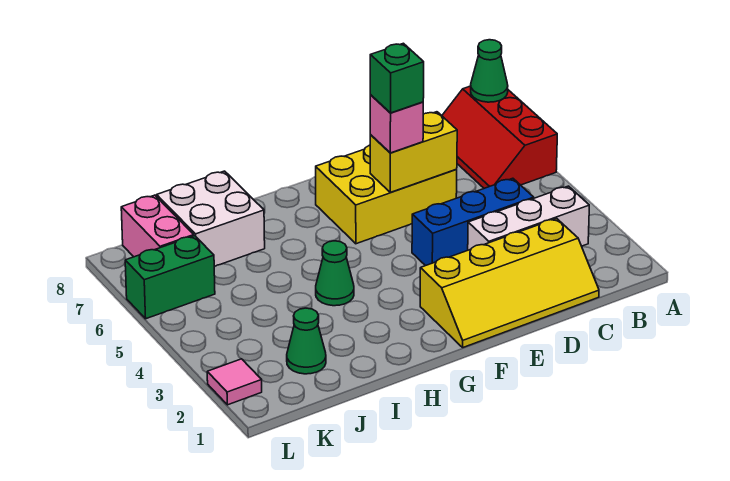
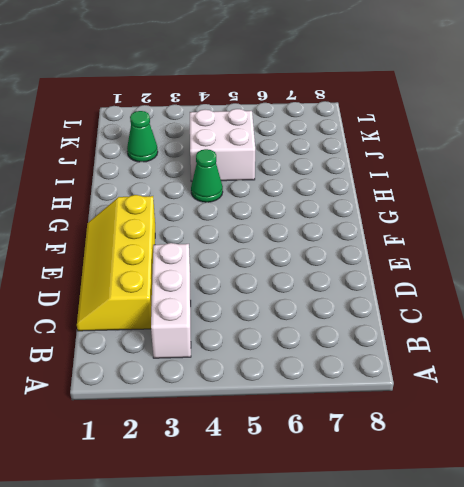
white brick I4:J5 level 1 -> white brick I7:J8 level 1
none -> red slope A6:B8 level 1 top A
none -> blue brick C4:E4 level 1
none -> yellow brick D6:F7 level 1

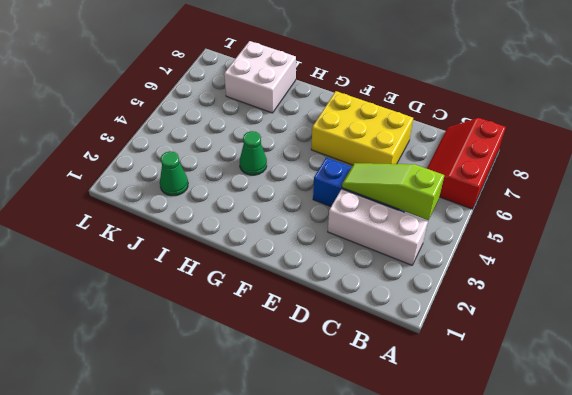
lime slope B4:D4 level 2 top B -> none
none -> yellow slope C1:F2 level 1 top 2
none -> green brick K6:L6 level 1
none -> pink brick K7:K8 level 1

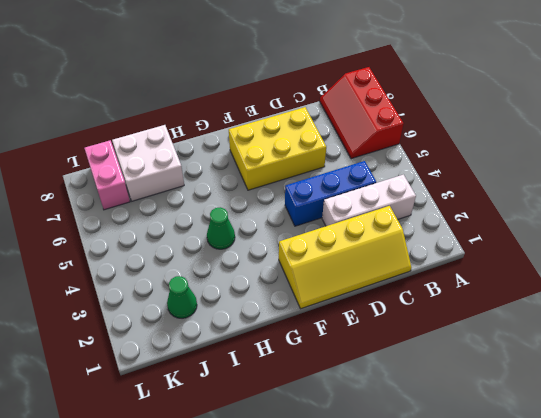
none -> green brick K6:L6 level 1
none -> pink tile L2 level 1
none -> green cone A8 level 2

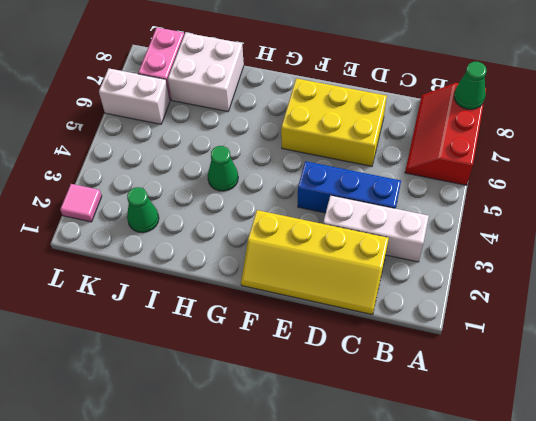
white brick K6:L6 level 1 -> green brick K6:L6 level 1
none -> yellow brick D6:E6 level 2
none -> pink brick E6 level 3
none -> green brick E6 level 4

